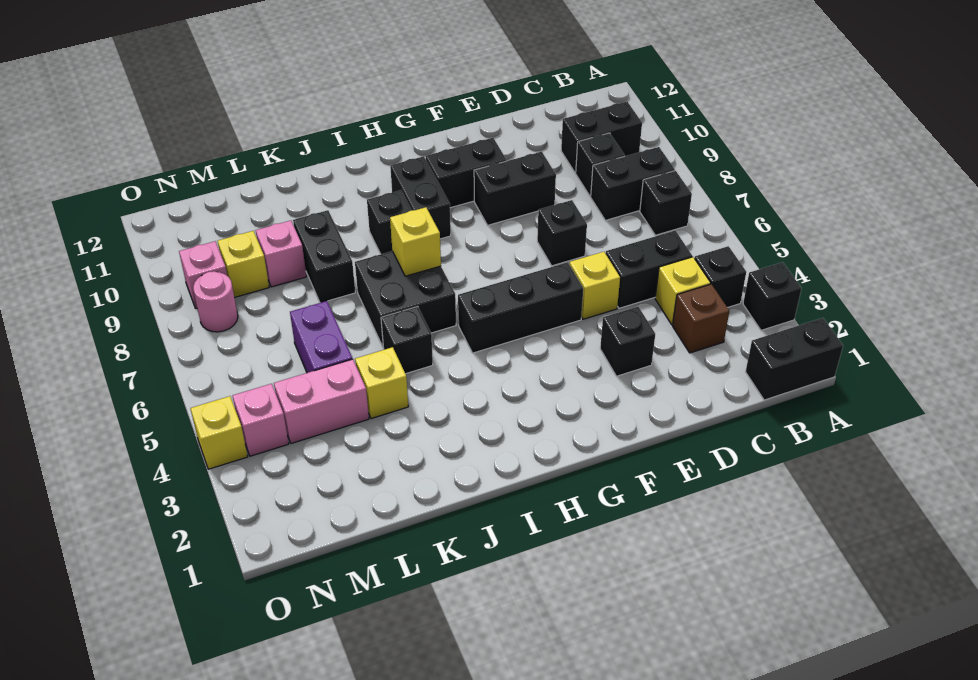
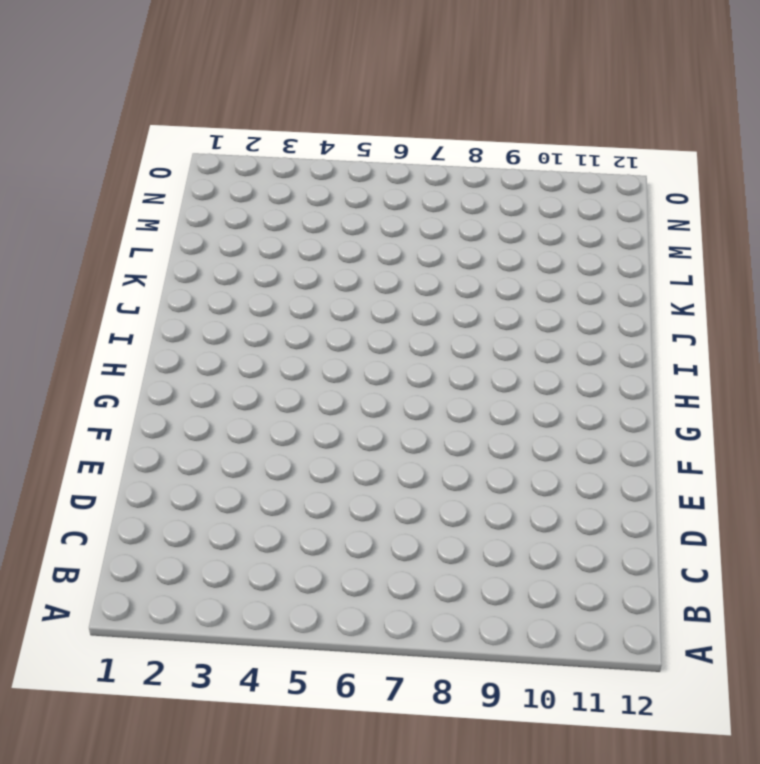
none -> black brick A1:B1 level 1
none -> black brick A3 level 1
none -> black brick B4 level 1
none -> black brick B7 level 1

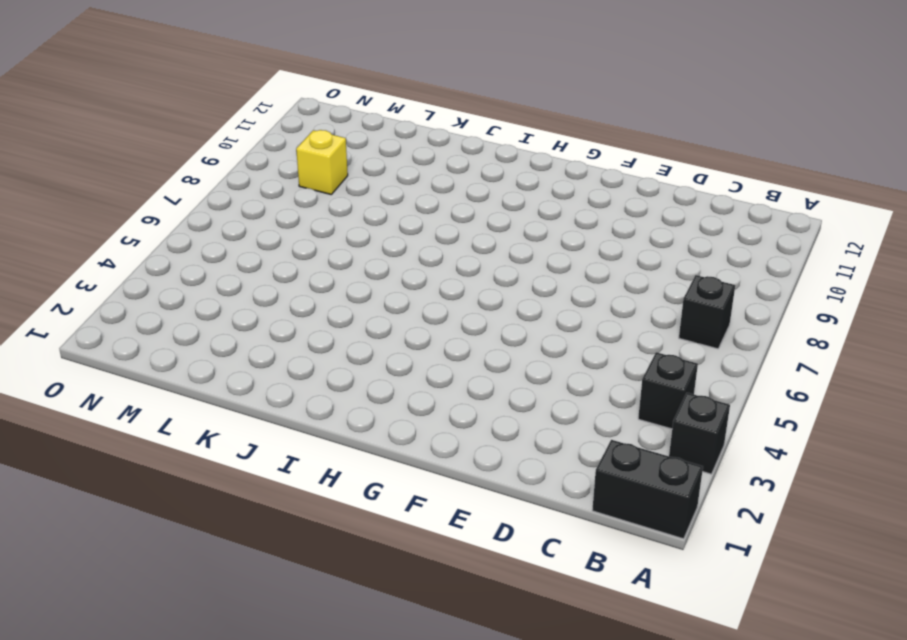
none -> black brick B8:C8 level 1
none -> black brick B10:C10 level 1
none -> brown brick C3 level 1
none -> yellow brick C4 level 1

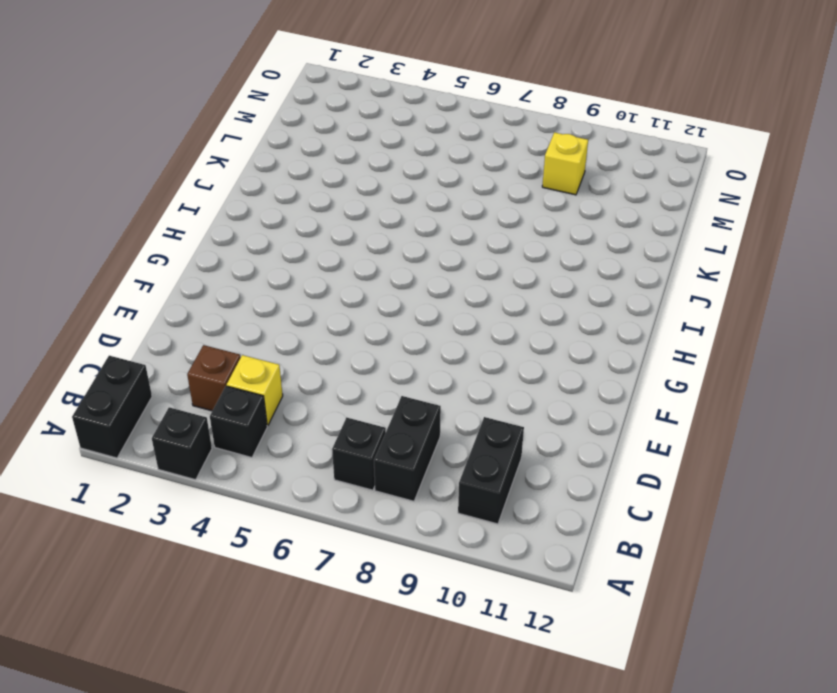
none -> black brick C5:D5 level 1
none -> black brick C9 level 1
none -> black brick E3 level 1
none -> yellow brick E5 level 1

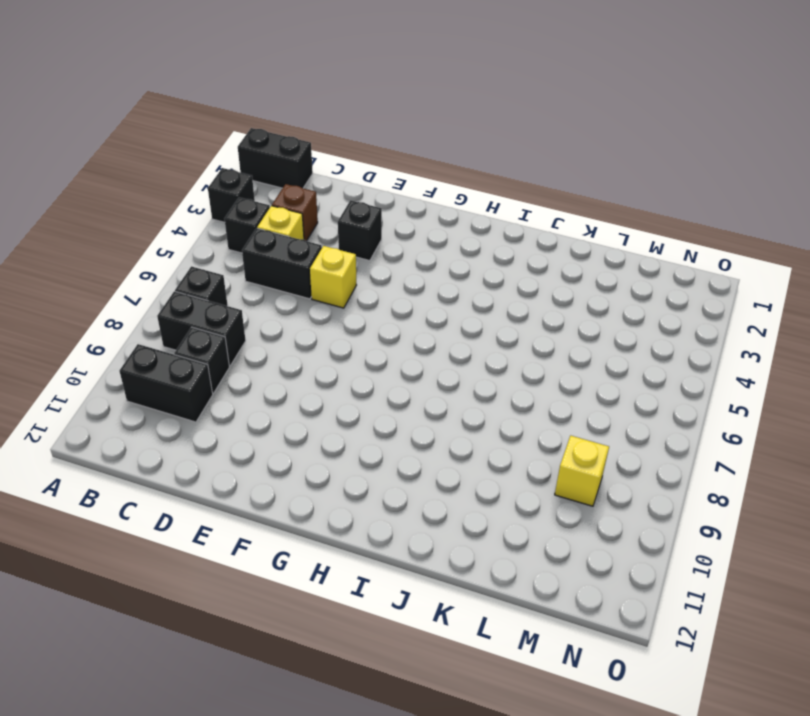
none -> black brick E7 level 1
none -> black brick E9:F9 level 1
none -> black brick F5:H5 level 1
none -> black brick F10:G10 level 1

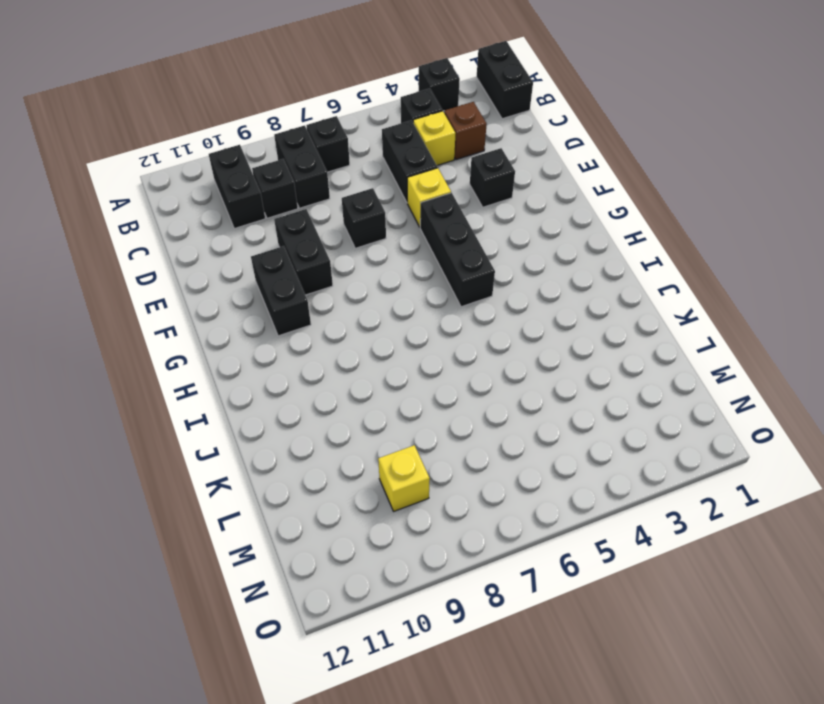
none -> black brick H9:H10 level 1
none -> black brick I6:J7 level 1
none -> black brick I9 level 1
none -> black brick J5 level 1

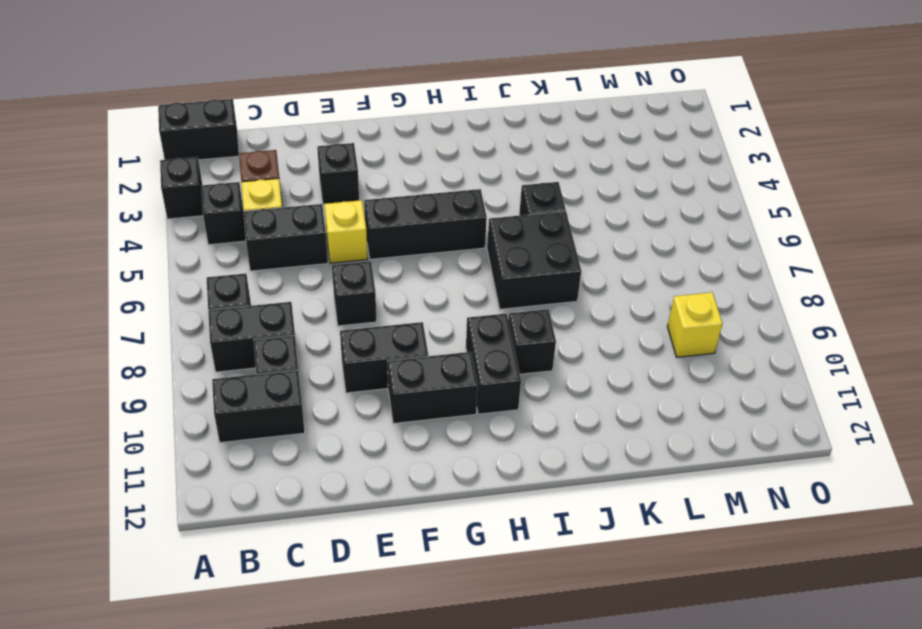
none -> yellow brick K4 level 1
none -> black brick K8:K9 level 1
none -> pink brick L4:M4 level 1
none -> purple brick L5:L6 level 1

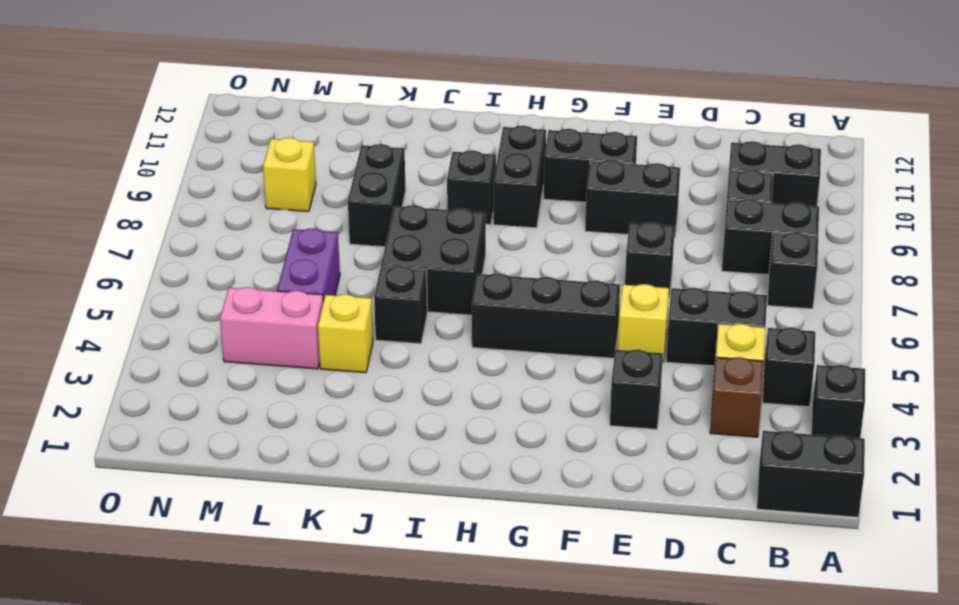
none -> pink brick L9 level 1
none -> pink brick N4 level 1
none -> pink round brick N8 level 1
none -> pink brick N9 level 1

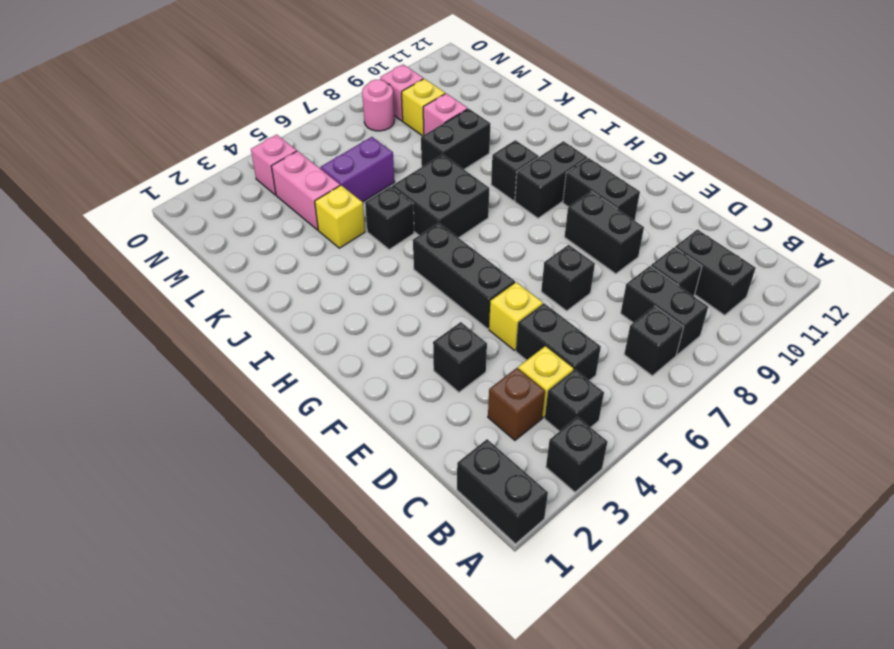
none -> yellow brick O4 level 1
none -> yellow brick I7 level 2

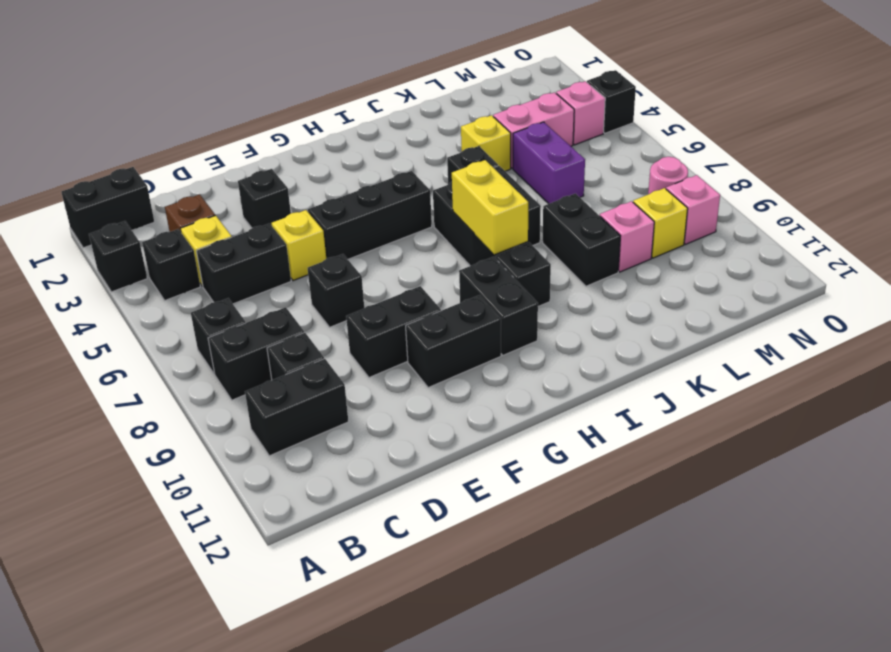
yellow brick I7:I8 level 2 -> yellow brick I7 level 2
black brick O4 level 1 -> yellow brick O4 level 1

